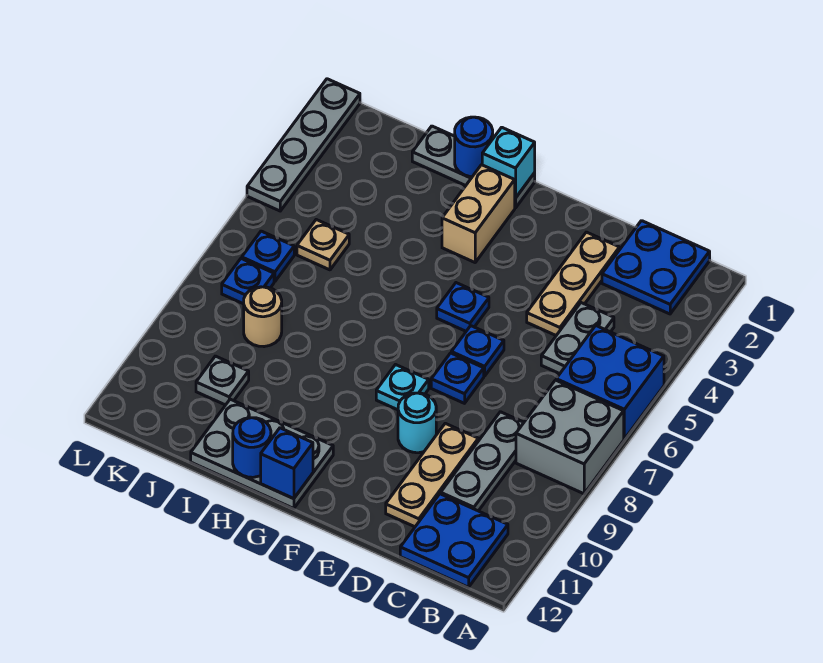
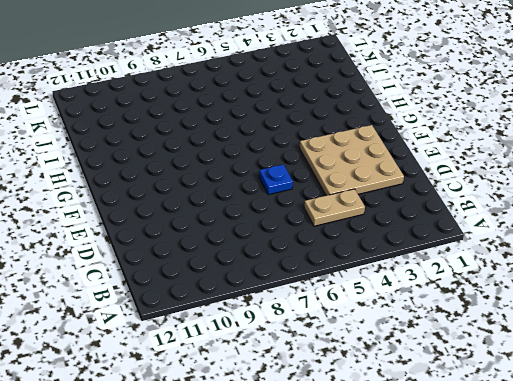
tan plate C4:C5 level 1 -> grey plate C4:C5 level 1
tan plate D2:F4 level 1 -> tan plate D2:D4 level 1
none -> blue brick A5:B6 level 1
none -> grey brick A7:B8 level 1
none -> blue plate B1:C2 level 1

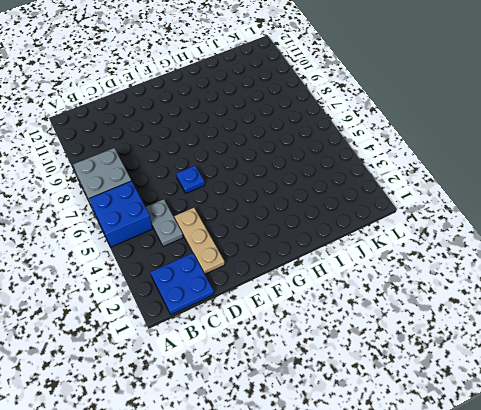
none -> blue plate B11:C12 level 1
none -> grey plate C8:C10 level 1
none -> tan plate D9:D11 level 1

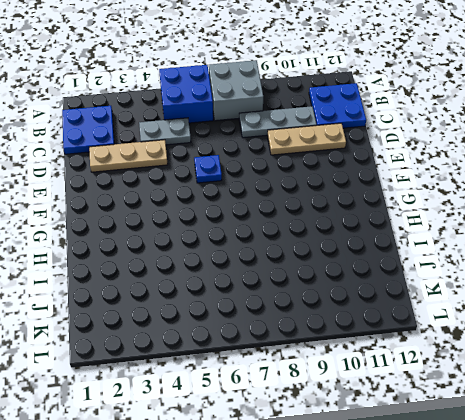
none -> blue plate E7 level 1
none -> cyan round brick E9 level 1
none -> blue plate F5 level 1

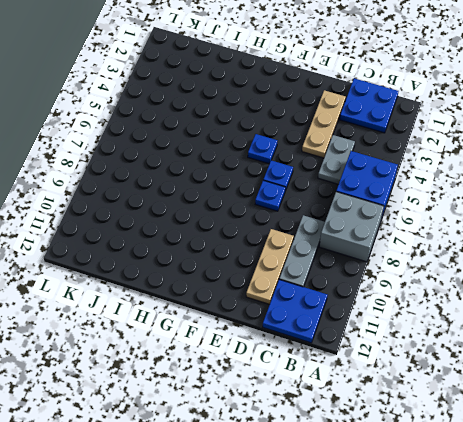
none -> cyan round brick E9 level 1
none -> cyan plate F8 level 1
none -> grey plate G1:I1 level 1

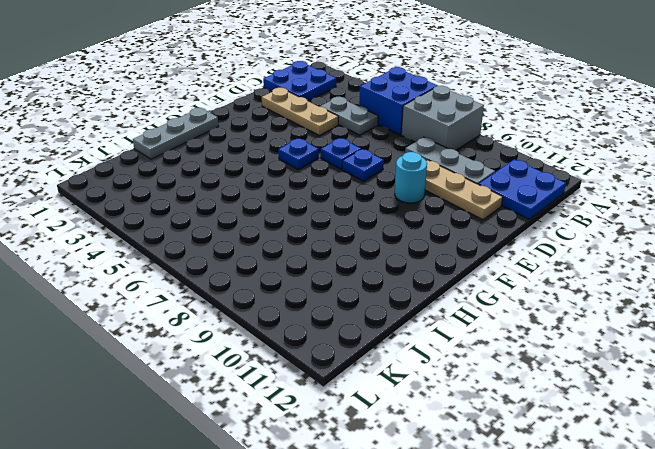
none -> cyan plate F8 level 1
none -> tan brick G2:G3 level 1
none -> grey plate G11:I12 level 1

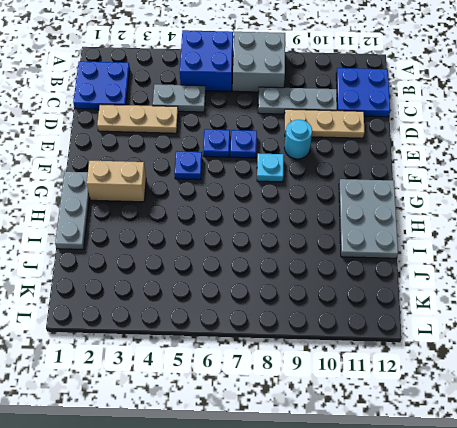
none -> tan plate J5 level 1
none -> tan round brick J8 level 1
none -> grey plate J10 level 1

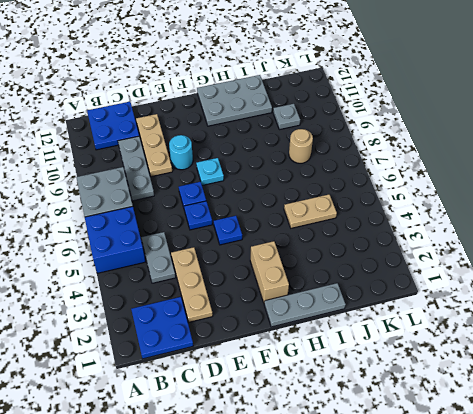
tan plate I5:J5 level 1 -> tan plate J5 level 1
none -> blue plate K6 level 1
none -> blue plate K7 level 1
none -> grey plate L1:L4 level 1

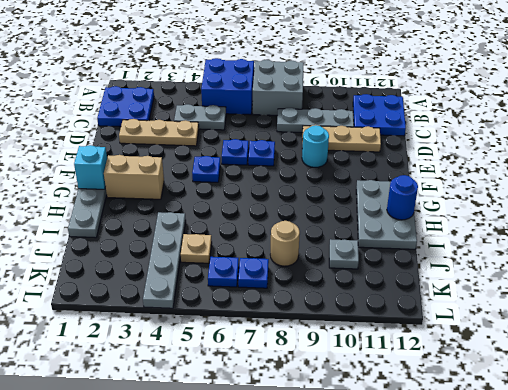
grey plate I4:L4 level 1 -> grey plate L1:L4 level 1
none -> cyan plate F8 level 1
none -> blue brick G12 level 2
none -> blue round brick H1 level 2

